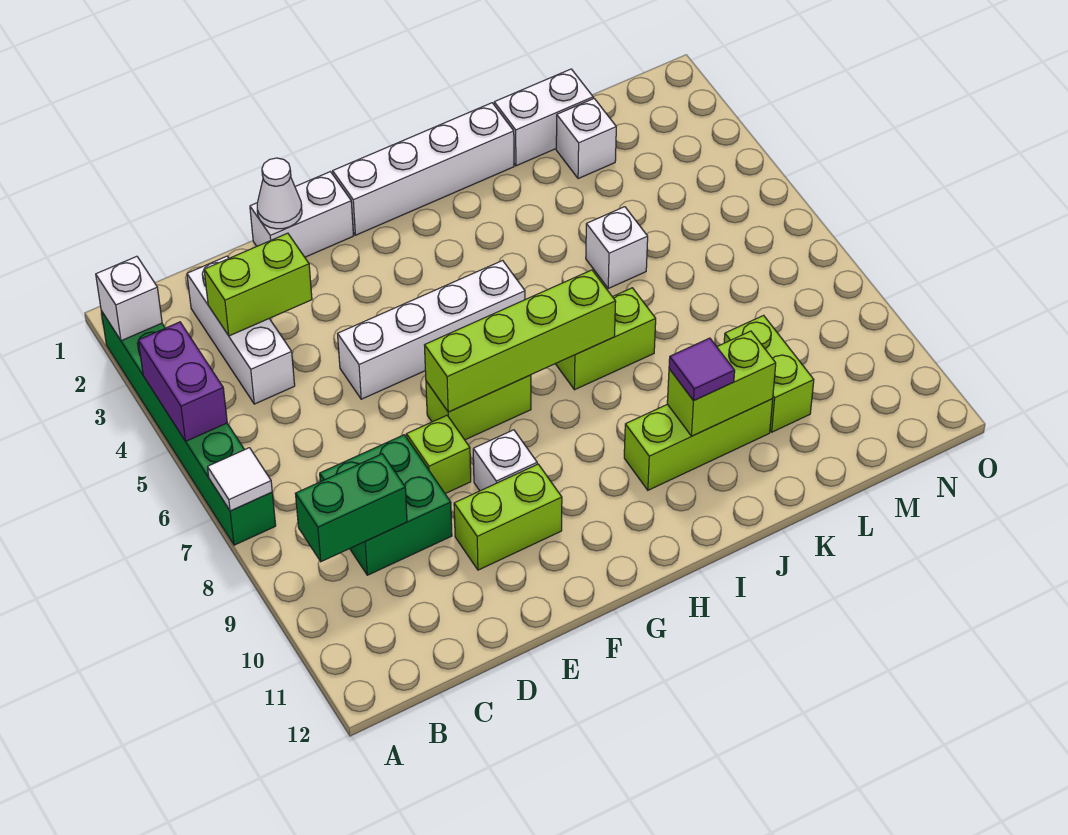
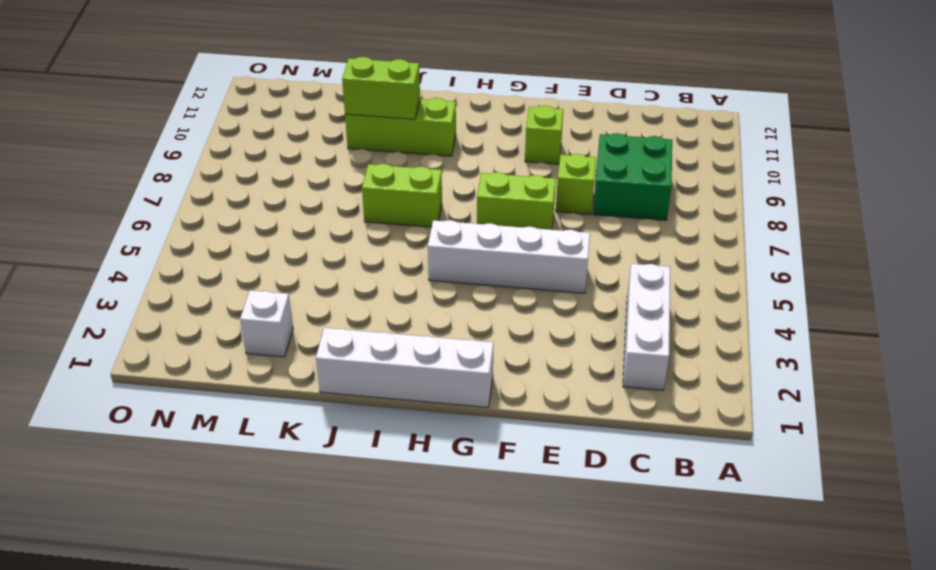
lime brick F10 level 1 -> lime brick E10:F10 level 1
none -> green brick A2:A7 level 1
none -> white brick E1:F1 level 1
none -> white brick F9 level 1

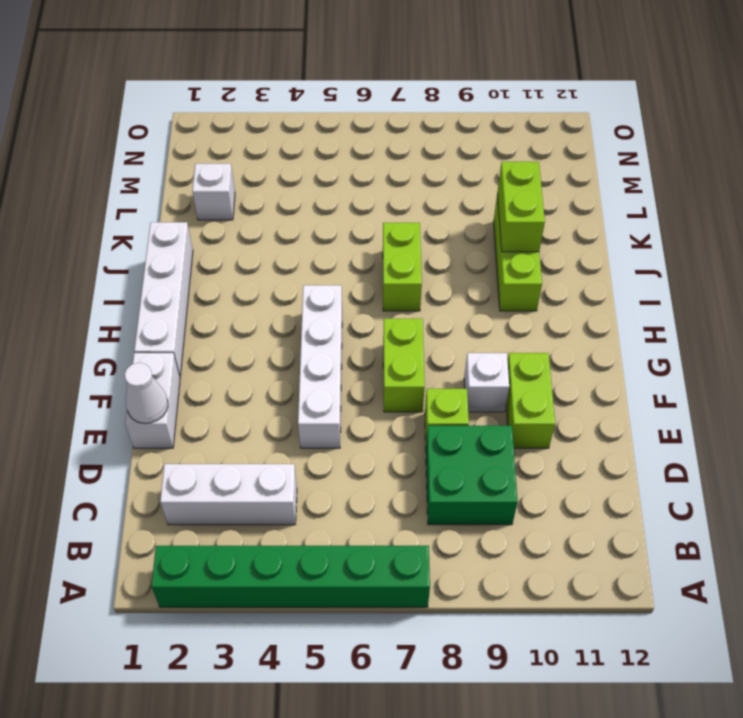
none -> white brick K1:L1 level 1
none -> white brick K5 level 1
none -> lime brick L9:L10 level 1

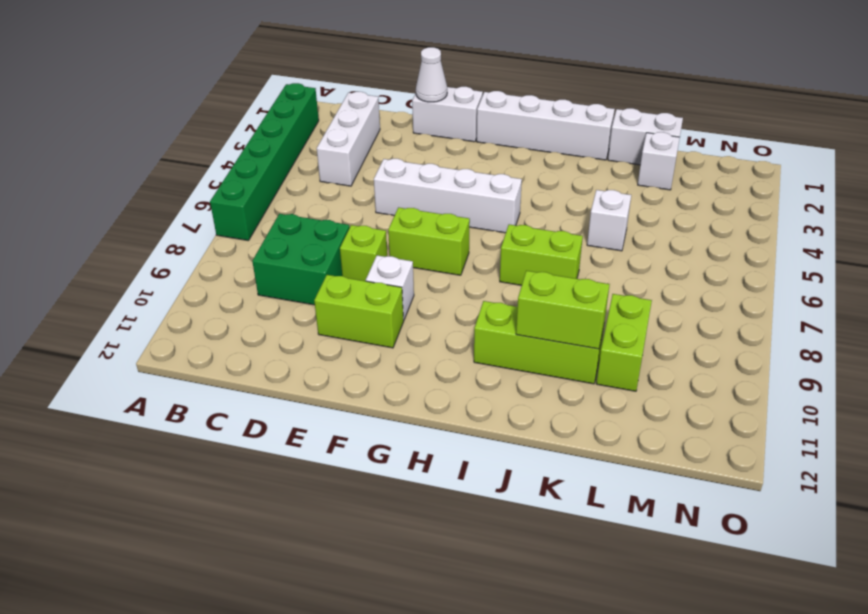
none -> white brick A2 level 2
none -> purple brick A4:A5 level 2
none -> white tile A7 level 2

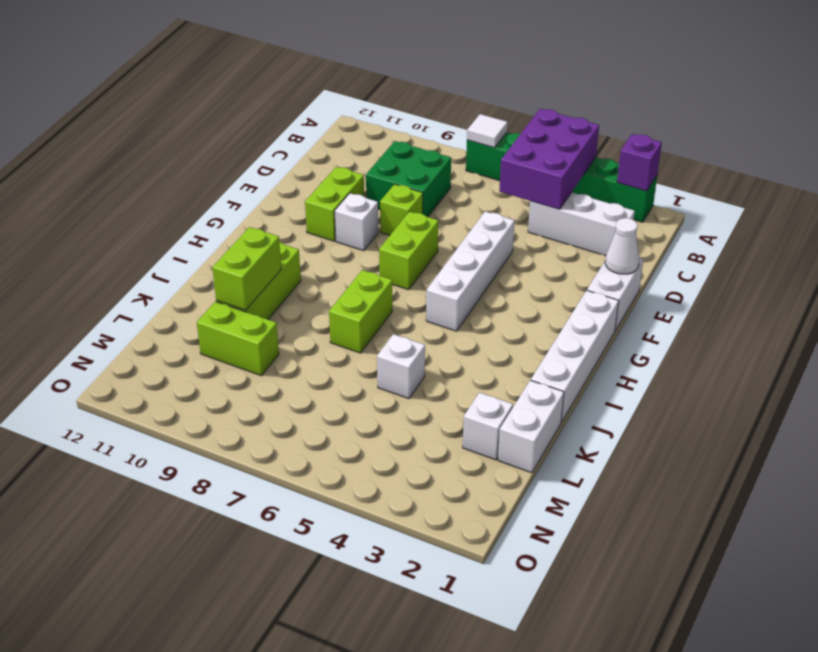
purple brick A2 level 2 -> white brick A2 level 2
purple brick A4:C5 level 2 -> purple brick A4:A5 level 2
none -> green brick B9:C9 level 2
none -> lime brick C3:D3 level 2
none -> lime brick F7:I7 level 2

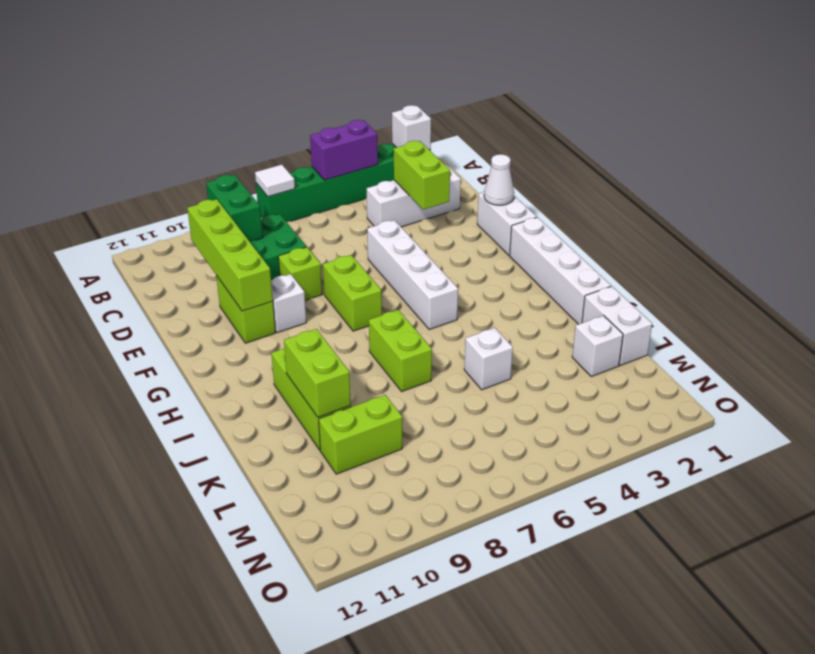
lime brick C10:F10 level 2 -> lime brick F7:I7 level 2
none -> purple tile J10 level 3

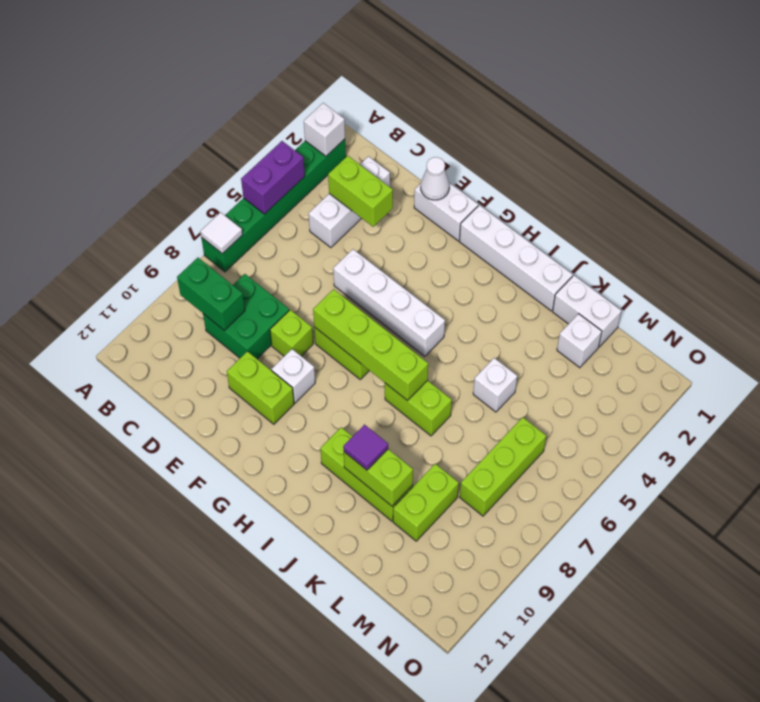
lime brick M6:M8 level 1 -> none

